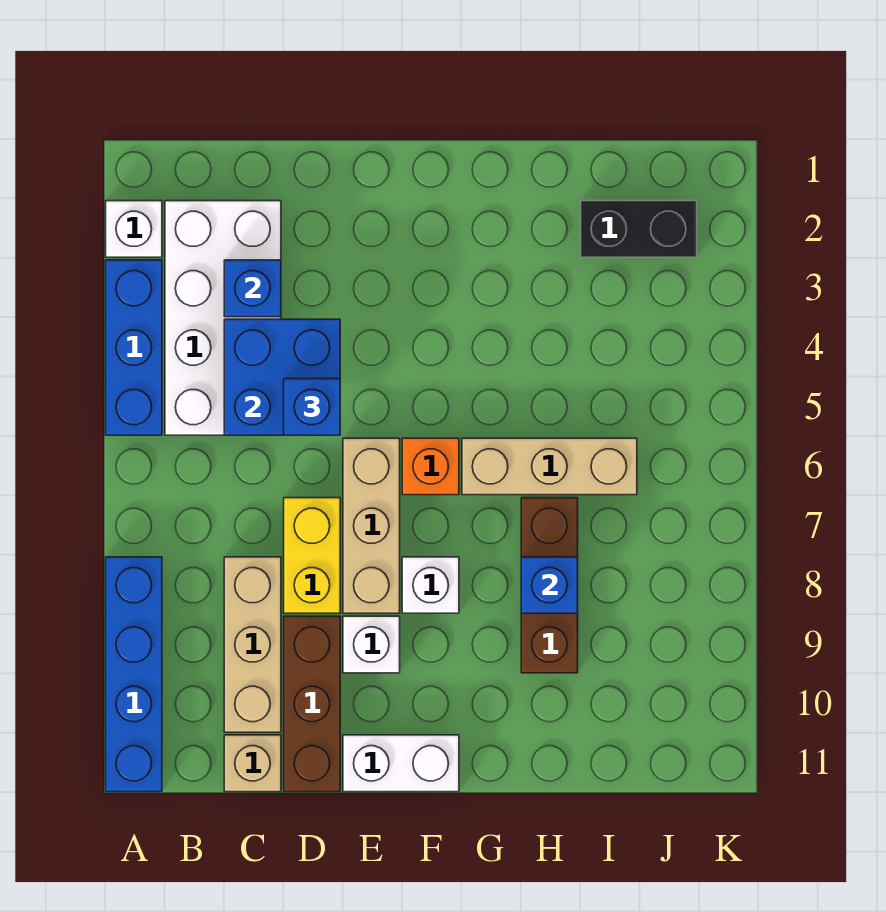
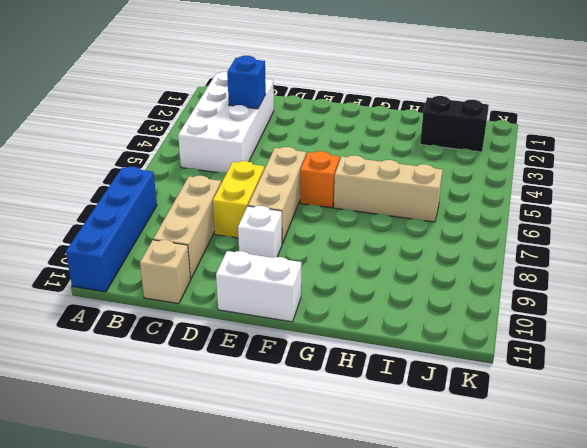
none -> white brick A2 level 1
none -> blue brick A3:A5 level 1
none -> brown brick D9:D11 level 1

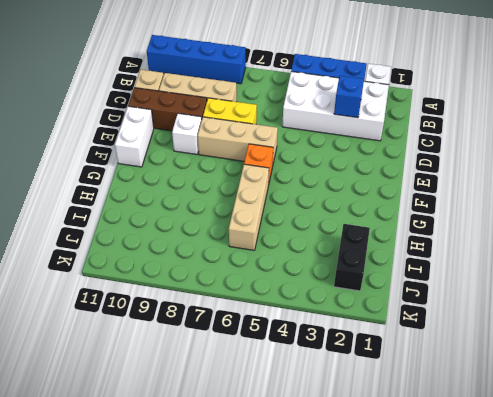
none -> white brick F8 level 1
none -> brown brick H7:H9 level 1
none -> blue brick C4:D5 level 2

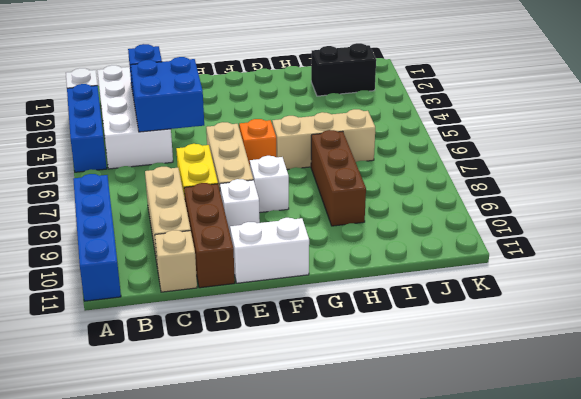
none -> blue brick H8 level 2
none -> blue brick D5 level 3

